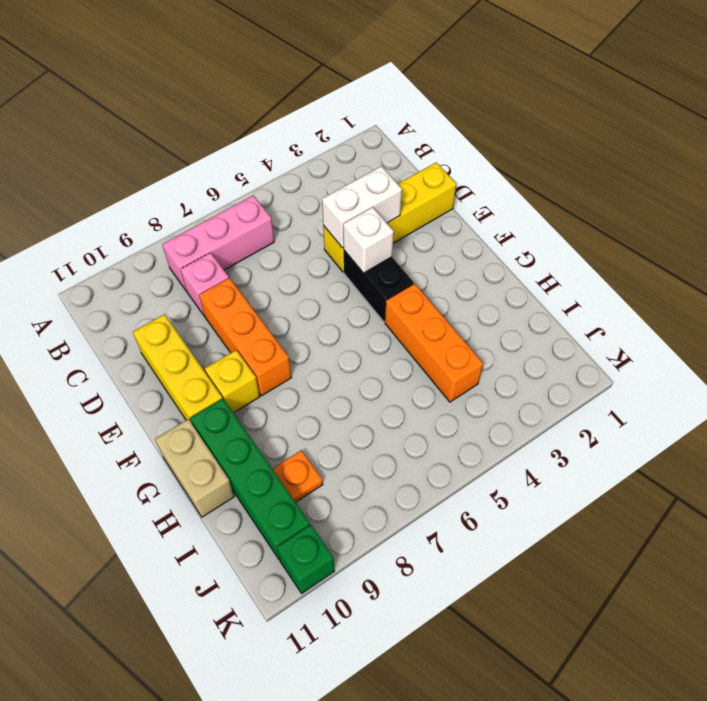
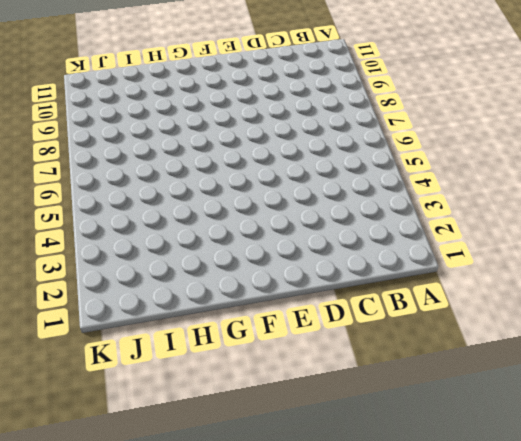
none -> pink brick B6:B8 level 1
none -> pink brick C8 level 1
none -> yellow brick D1:D4 level 1

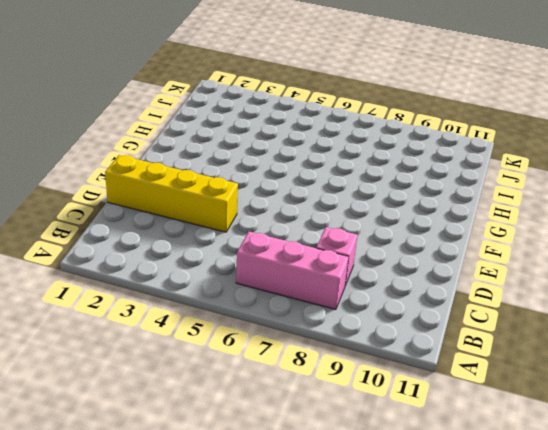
none -> orange brick D8:F8 level 1
none -> yellow brick D10:F10 level 1
none -> black brick E4:F4 level 1

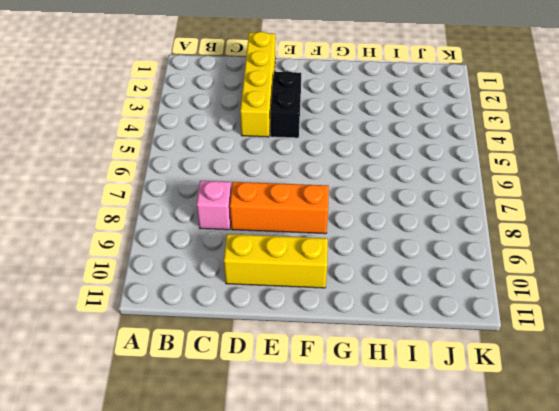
black brick E3:E4 level 1 -> black brick E4:F4 level 1
none -> pink brick B6:B8 level 1
none -> yellow brick F9 level 1
none -> orange brick G4:I4 level 1

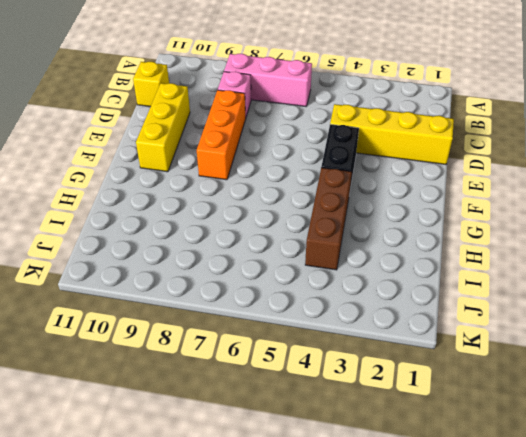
yellow brick C11 level 1 -> yellow brick F9 level 1
brown brick G4:I4 level 1 -> orange brick G4:I4 level 1
none -> green brick G10:J10 level 1
none -> tan brick G11:H11 level 1
none -> orange plate I9 level 1

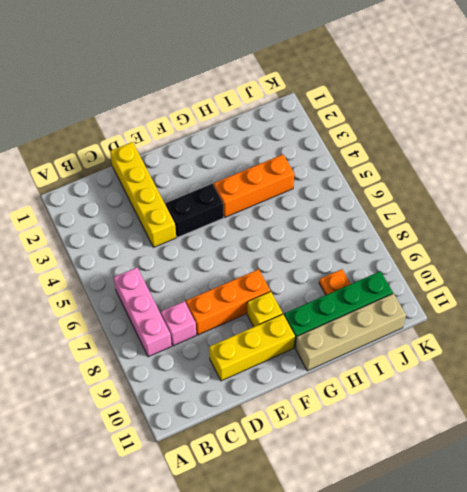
tan brick G11:J11 level 1 -> tan brick G11:H11 level 1
none -> green brick K10 level 1
none -> white brick D3:D4 level 2
none -> white brick E4 level 2

